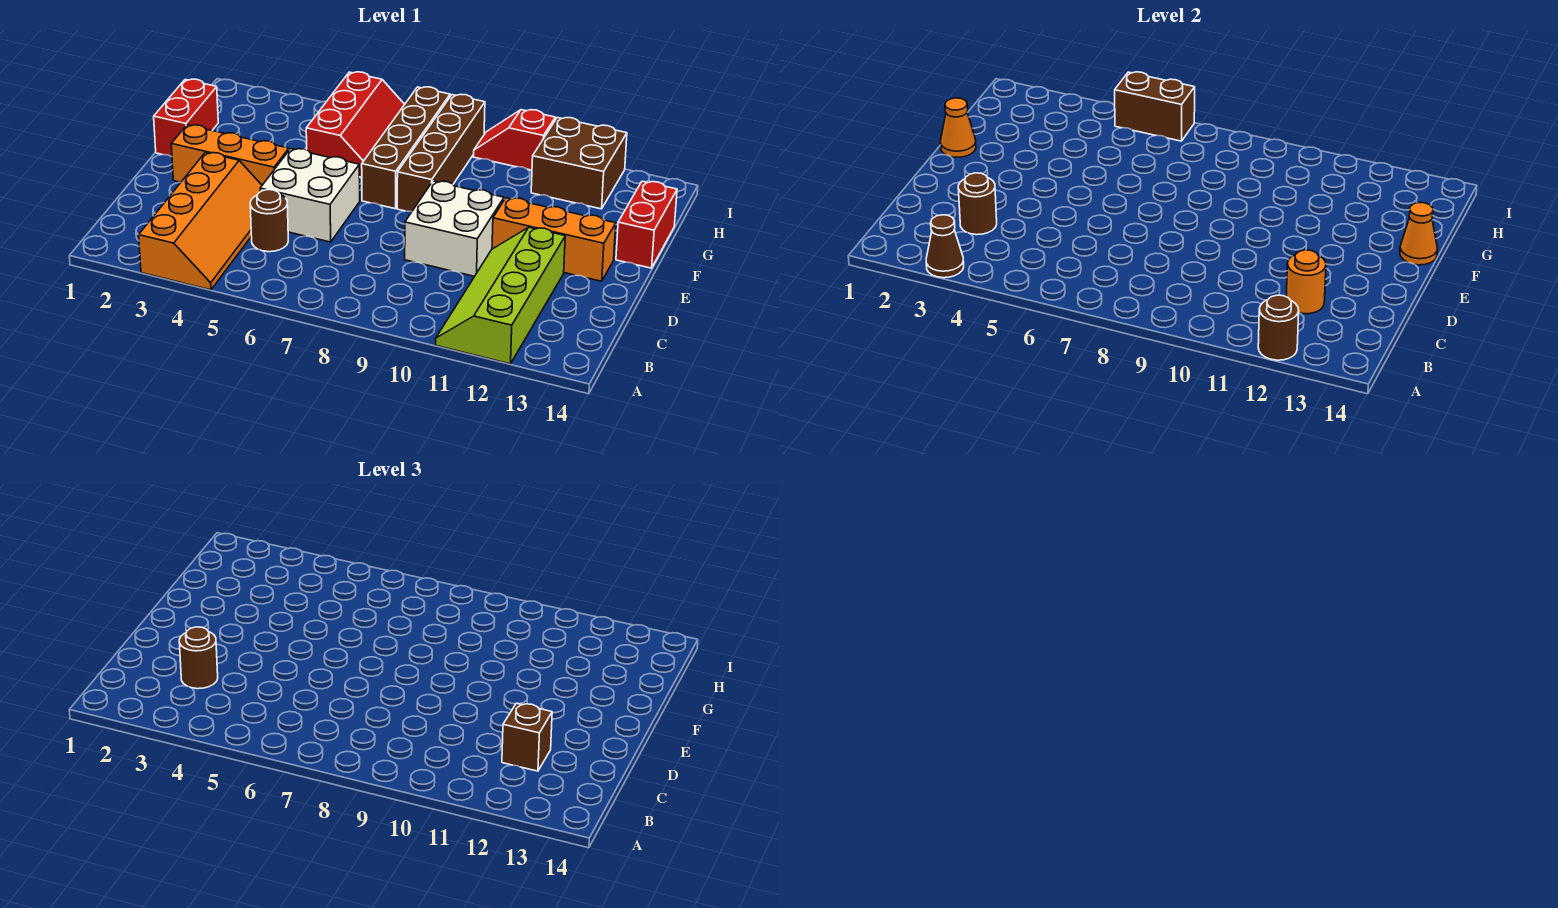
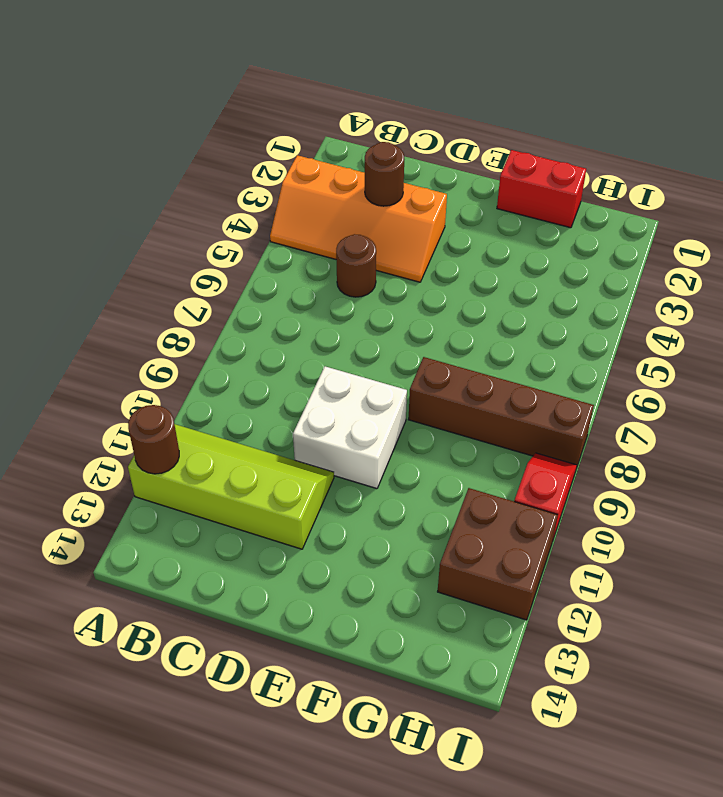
none -> white brick D5:E6 level 1
none -> orange brick E2:E4 level 1
none -> orange brick E11:E13 level 1

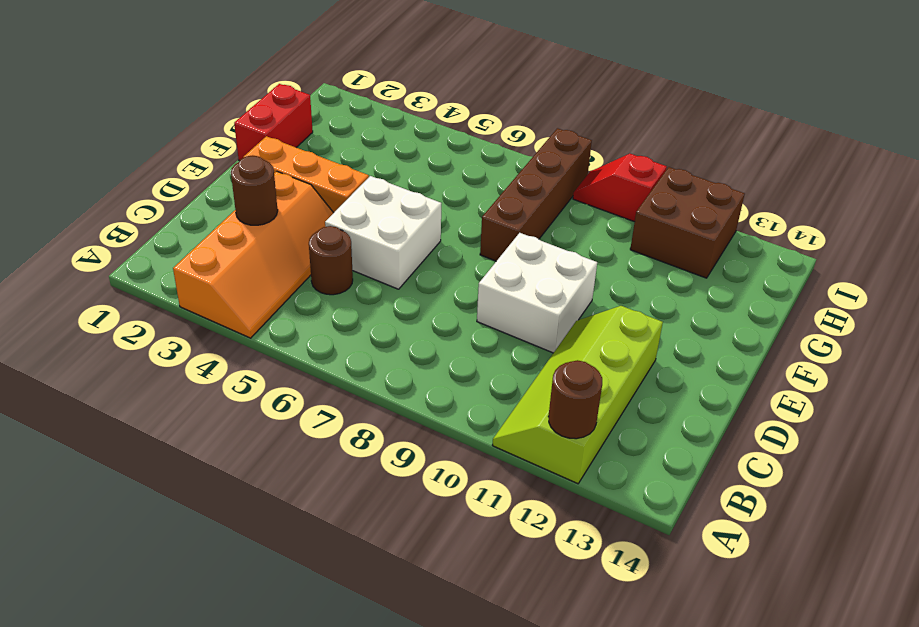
none -> orange brick E11:E13 level 1
none -> brown brick F7:I7 level 1
none -> red brick F14:G14 level 1

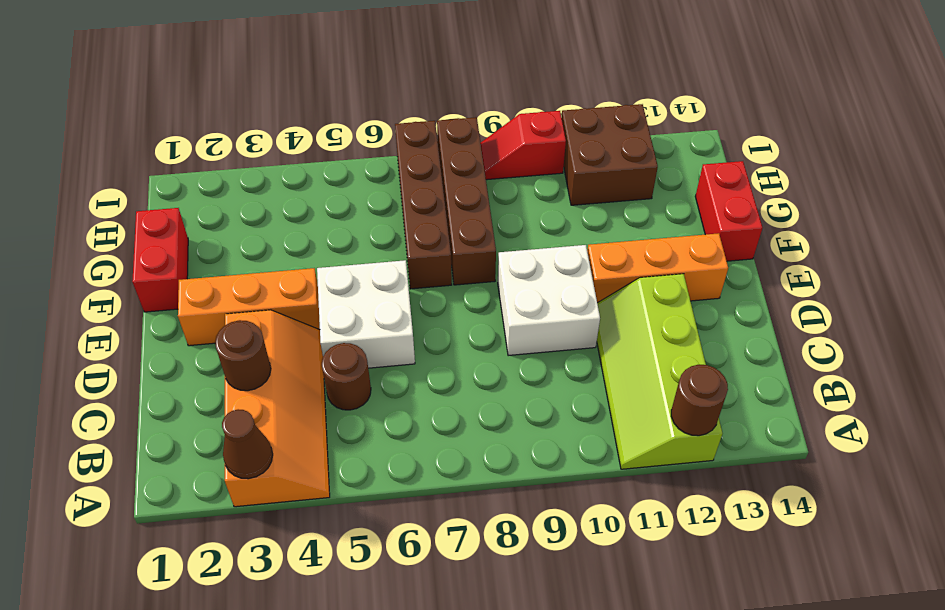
none -> red slope G5:I6 level 1 top 5
none -> orange round brick C12 level 2
none -> orange cone F1 level 2

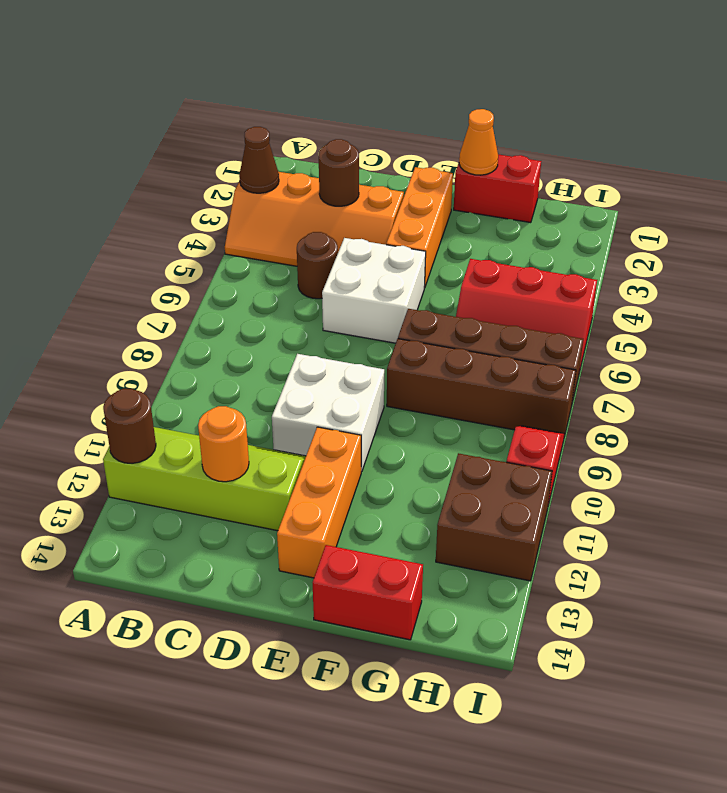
none -> orange cone F14 level 2
none -> brown brick I5:I6 level 2
none -> brown round brick C3 level 3

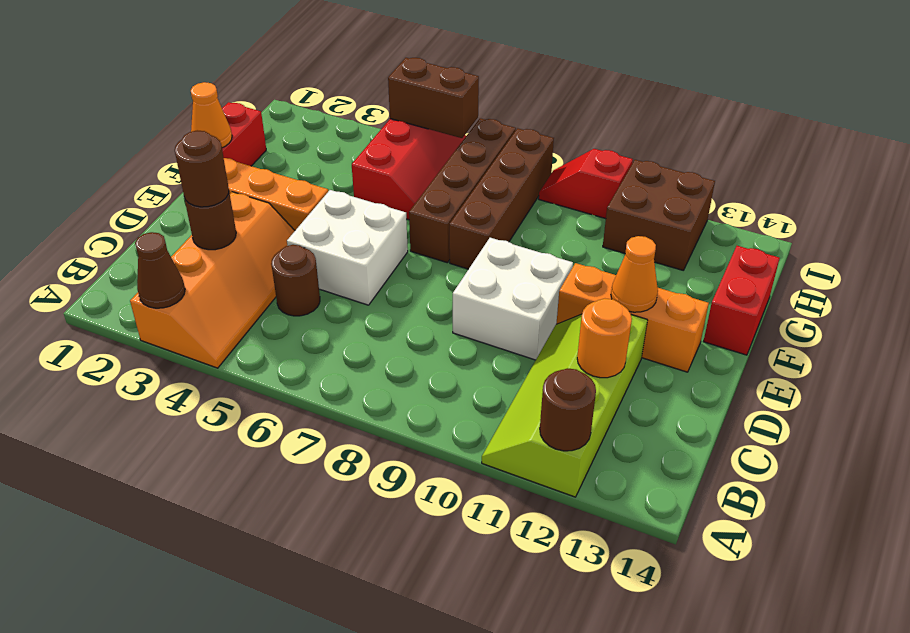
orange cone E12 level 2 -> orange cone F14 level 2
none -> brown brick C12 level 3

